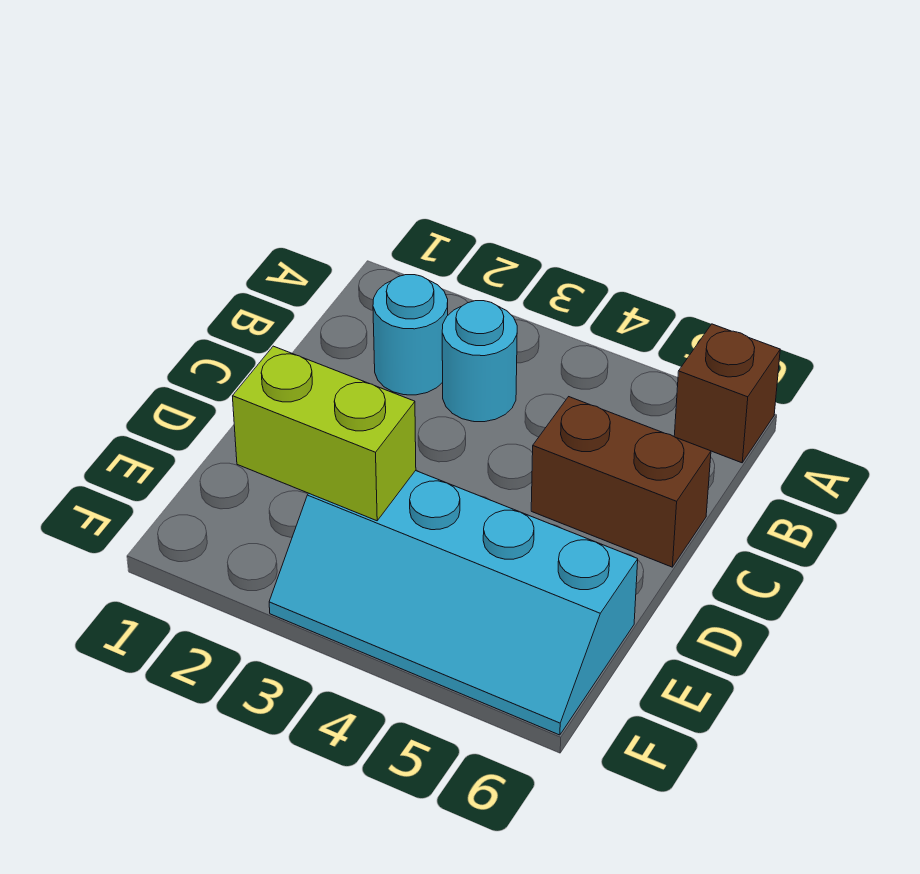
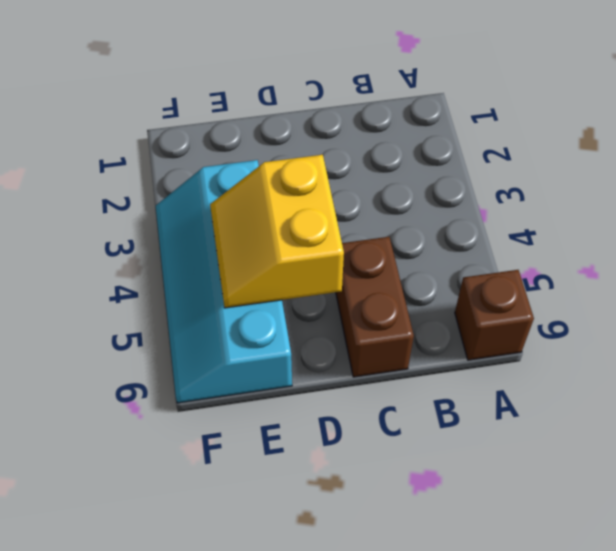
yellow slope D4:E5 level 2 top D -> none
none -> cyan round brick B2 level 1
none -> cyan round brick B3 level 1

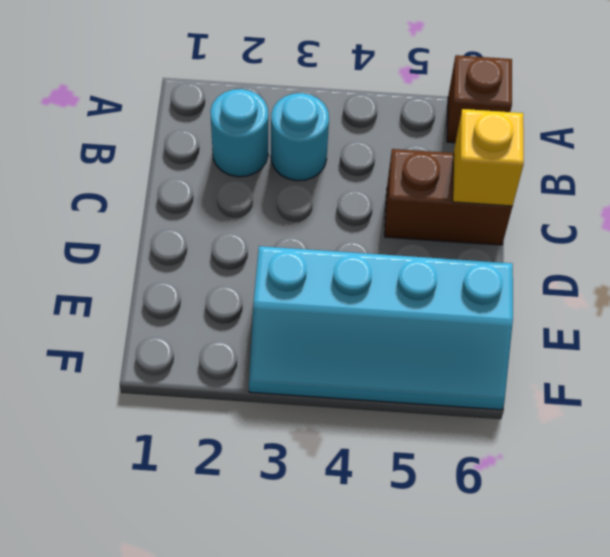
yellow brick C6 level 2 -> none
none -> lime brick E2:E3 level 2

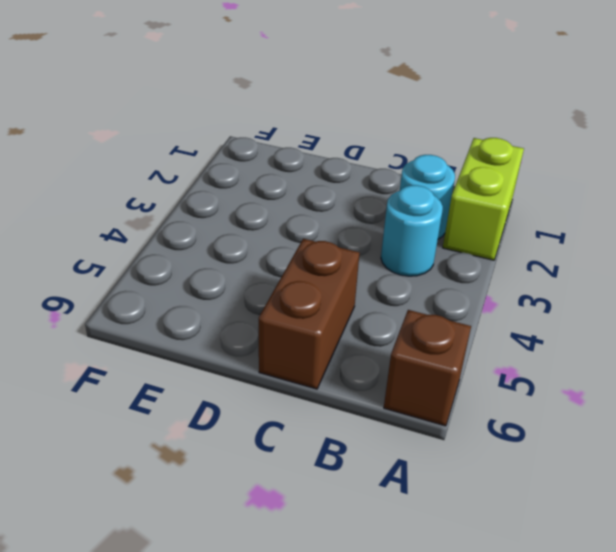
lime brick A1:A2 level 1 -> lime brick E2:E3 level 2
none -> cyan slope E3:F6 level 1 top E

